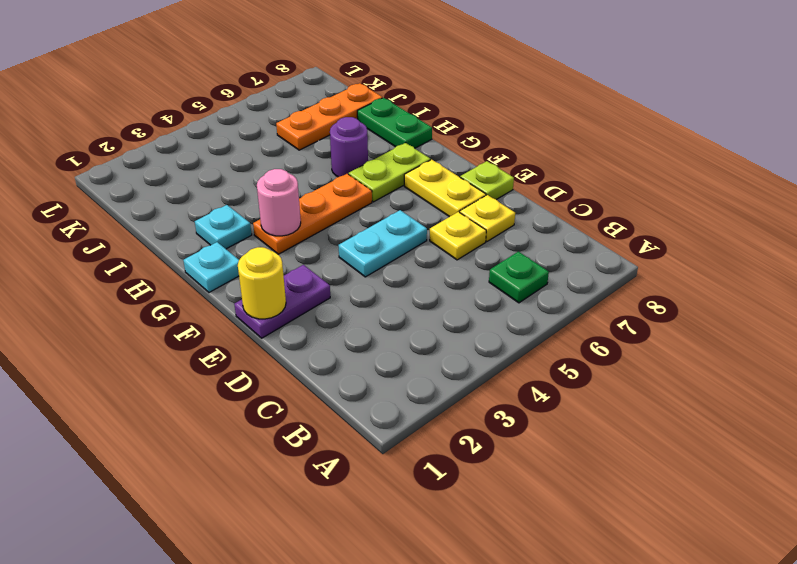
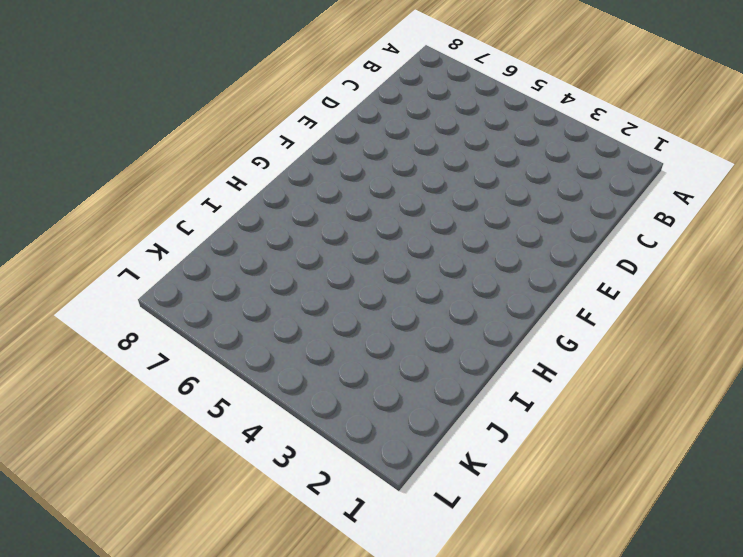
none -> green plate B6 level 1
none -> yellow plate D6 level 1
none -> yellow plate D7 level 1

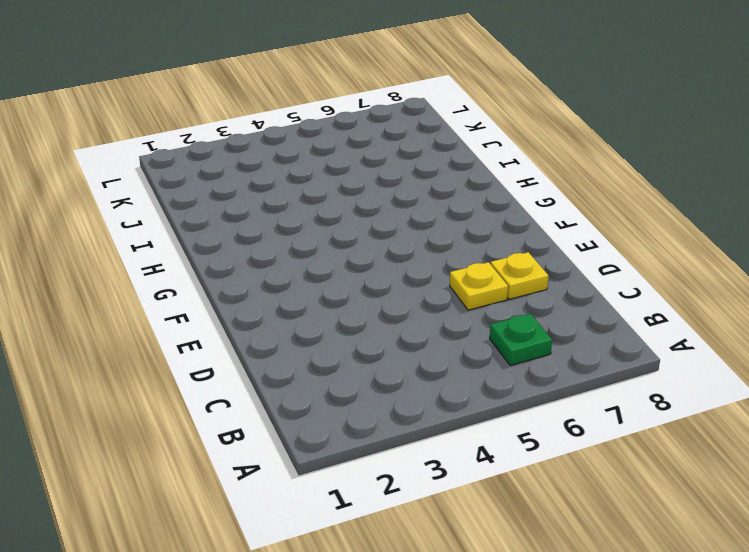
none -> purple plate E1:E2 level 1
none -> cyan plate E4:E5 level 1
none -> yellow plate E7:F7 level 1

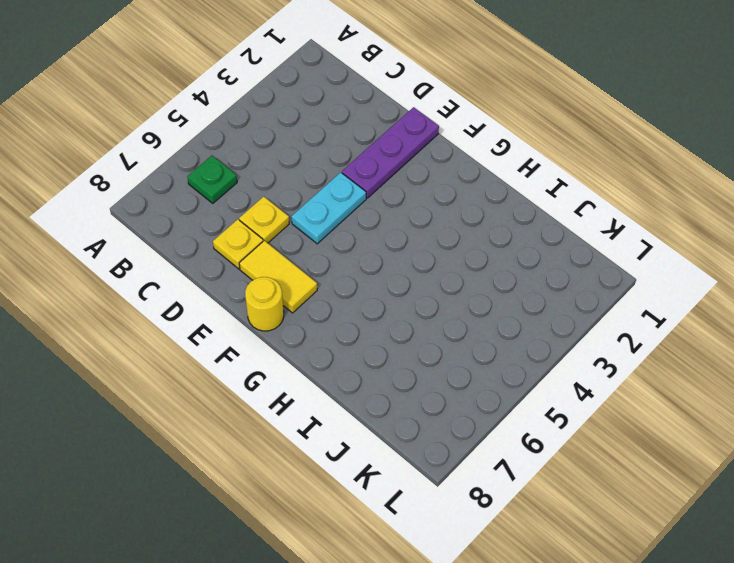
purple plate E1:E3 level 1 -> purple plate E1:E2 level 1
yellow tile E7:F7 level 1 -> yellow plate E7:F7 level 1
yellow round brick F8 level 1 -> yellow round brick E1 level 2
none -> lime plate E8 level 1
none -> cyan plate G1 level 1
none -> orange plate G3:G5 level 1

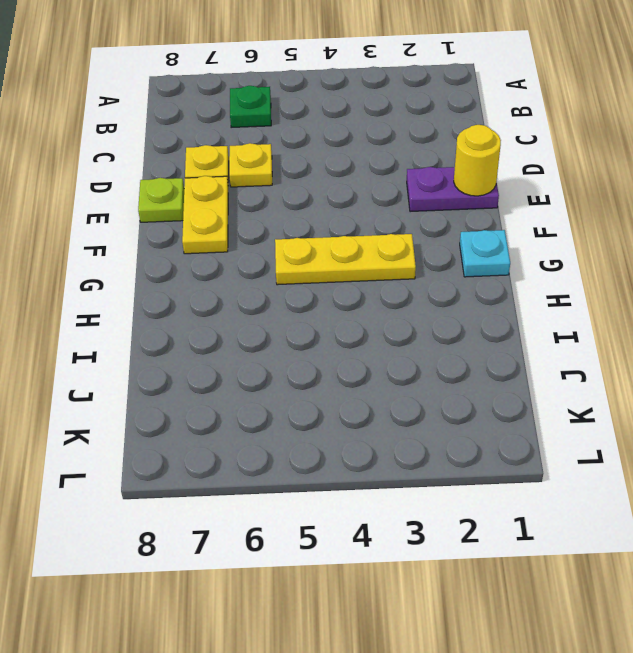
yellow plate G3:G5 level 1 -> orange plate G3:G5 level 1
none -> cyan plate E4:E5 level 1
none -> lime plate G6:G7 level 1
none -> cyan plate H2 level 1

